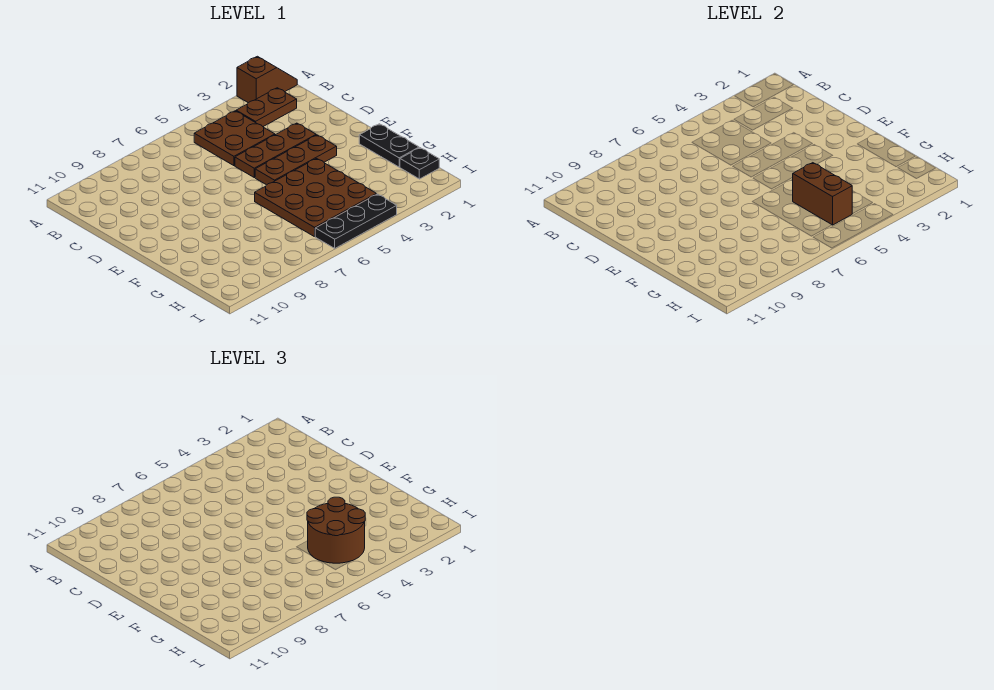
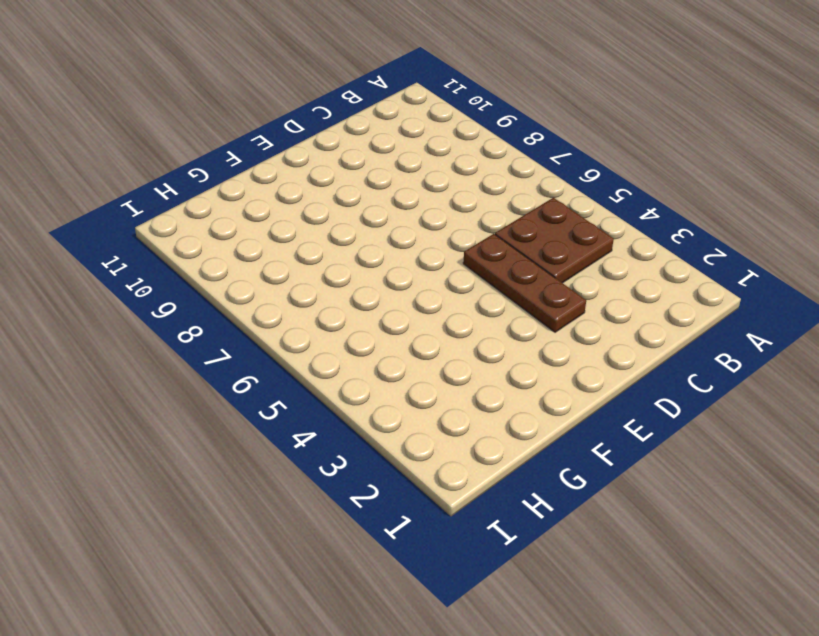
none -> brown slope A1:A2 level 1 top 2
none -> brown plate B2:B3 level 1

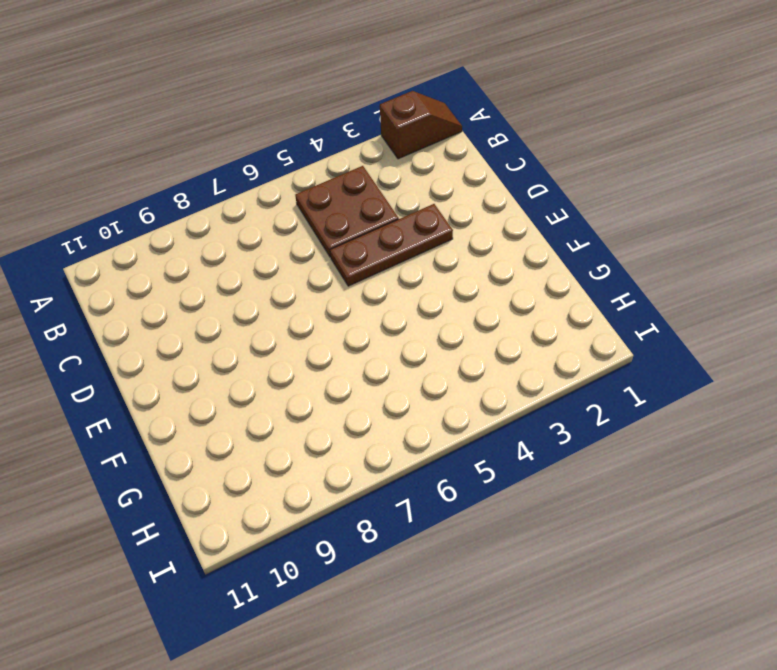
none -> brown plate B2:B3 level 1
none -> brown plate E3:E5 level 1

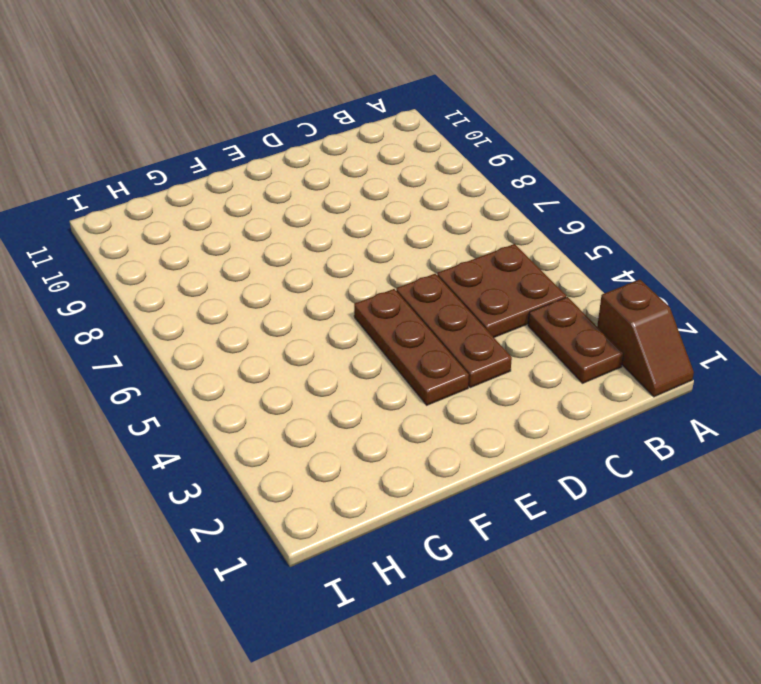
none -> black plate F1:G1 level 1
none -> brown plate F4:H6 level 1

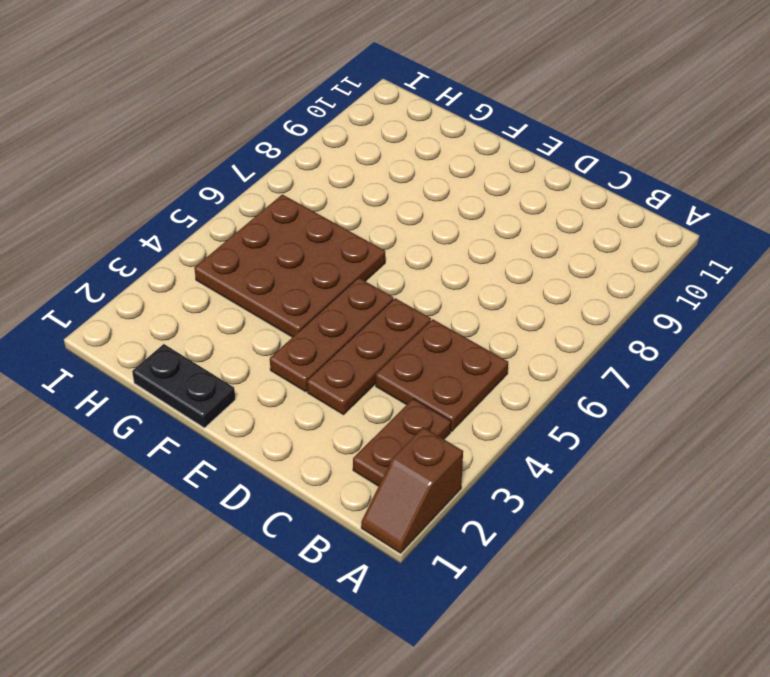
none -> black plate H1 level 1
none -> black plate I4:I6 level 1

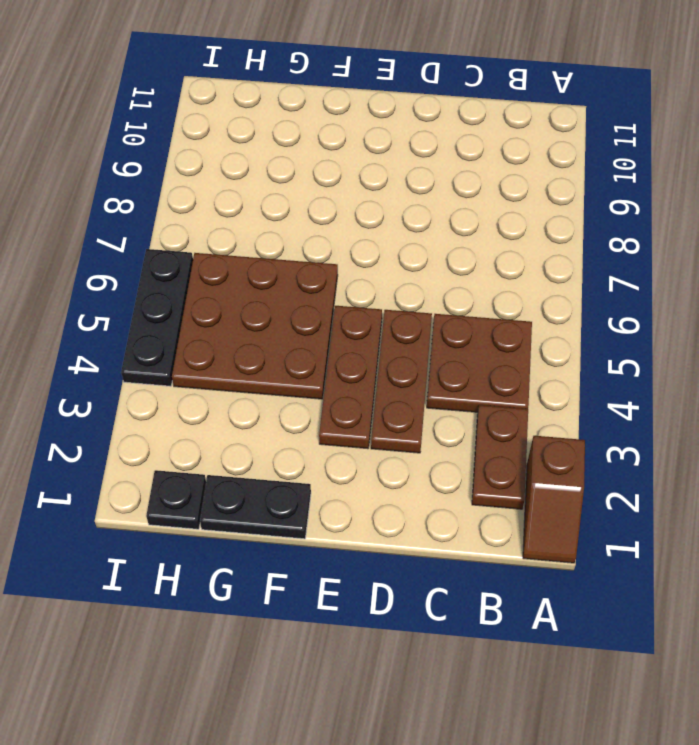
none -> brown brick G5:H5 level 2
none -> brown round brick G4:H5 level 3

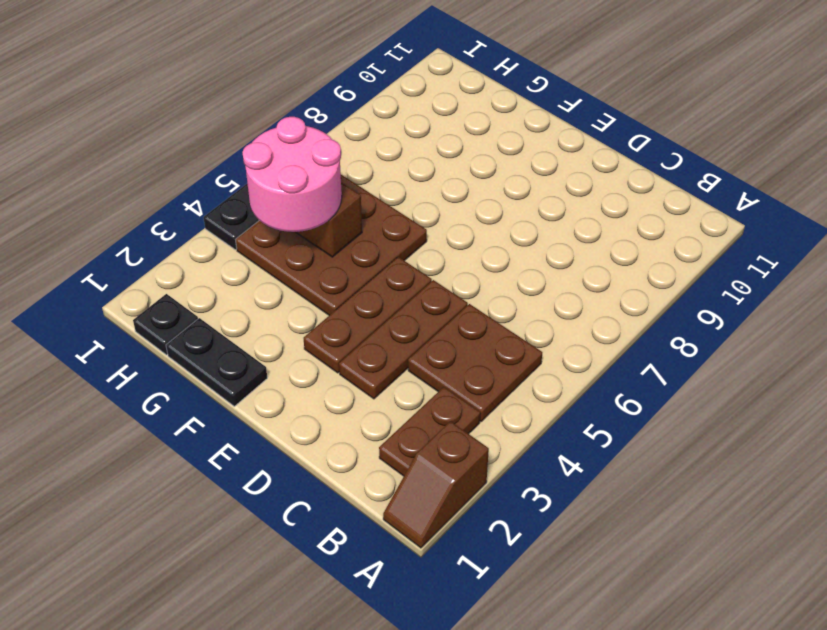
pink round brick G4:H5 level 3 -> brown round brick G4:H5 level 3

